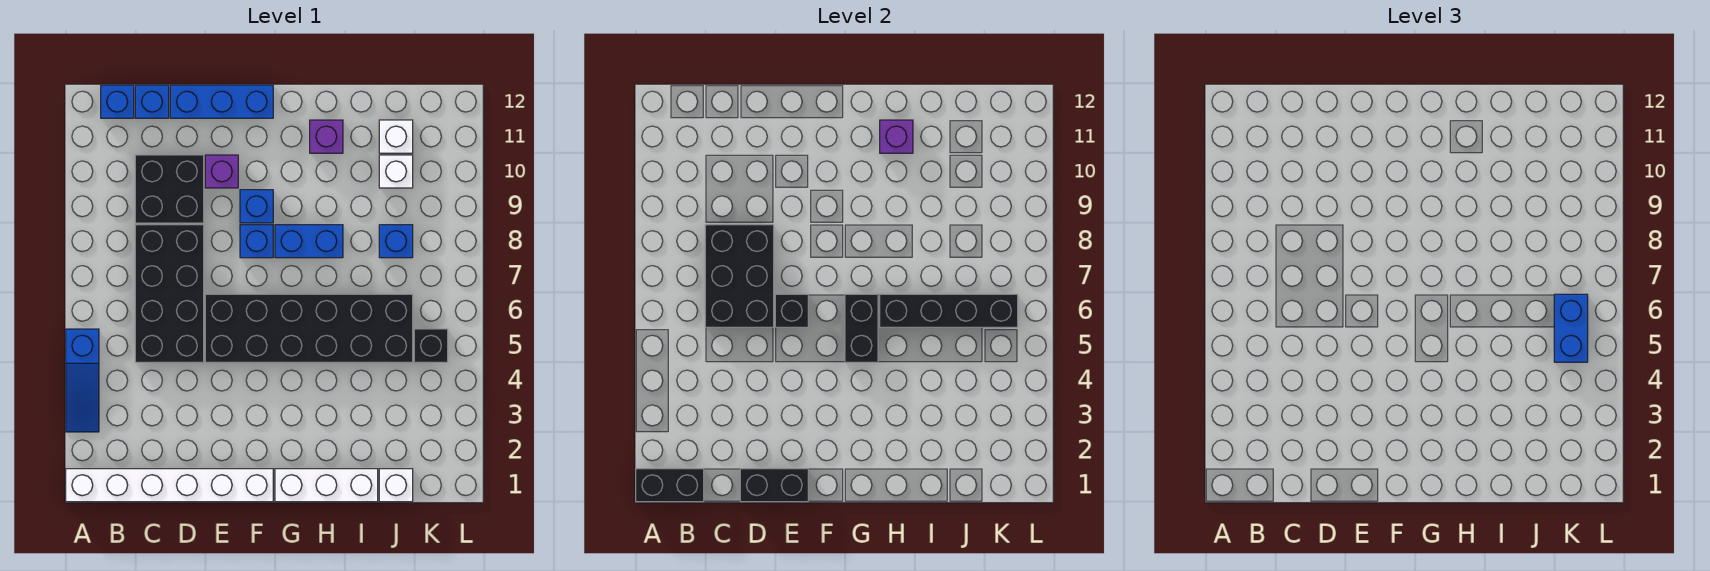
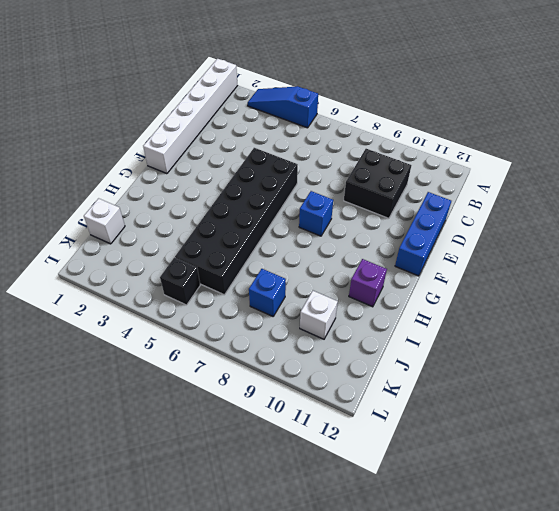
none -> blue brick B12 level 1
none -> black brick C5:D8 level 1
none -> blue brick C12 level 1

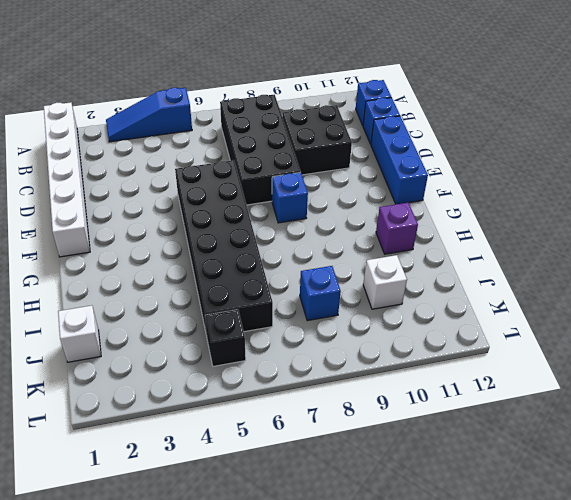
black brick B7:E8 level 1 -> black brick C5:D8 level 1
none -> purple brick E10 level 1
none -> blue brick F9 level 1
none -> white brick G1:I1 level 1

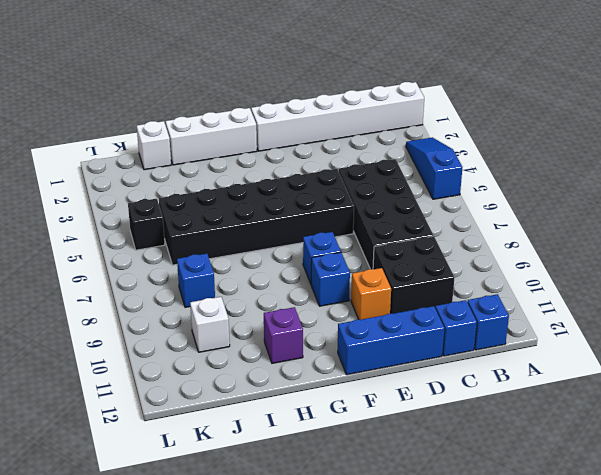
orange brick E10 level 1 -> purple brick E10 level 1
none -> blue brick G8:H8 level 1
none -> white brick J11 level 1
none -> black brick A1:B1 level 2

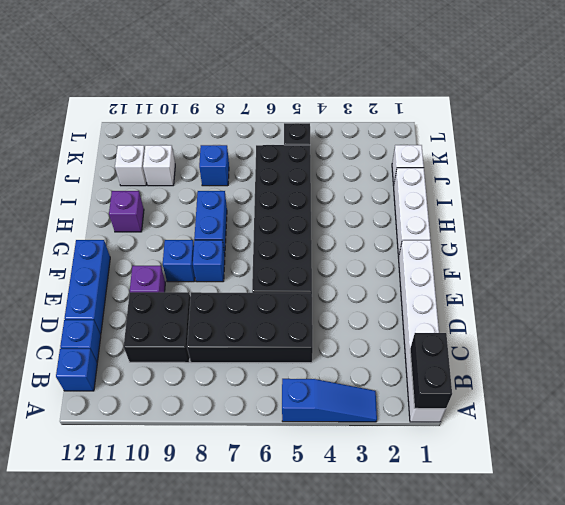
none -> black brick C6:D8 level 2
none -> black brick D1:E1 level 2
none -> black brick E6 level 2

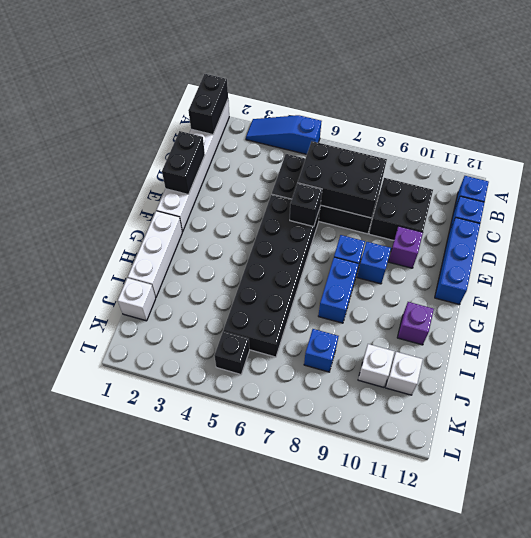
none -> black brick G5:G6 level 2
none -> black brick H6:K6 level 2
none -> purple brick H11 level 2

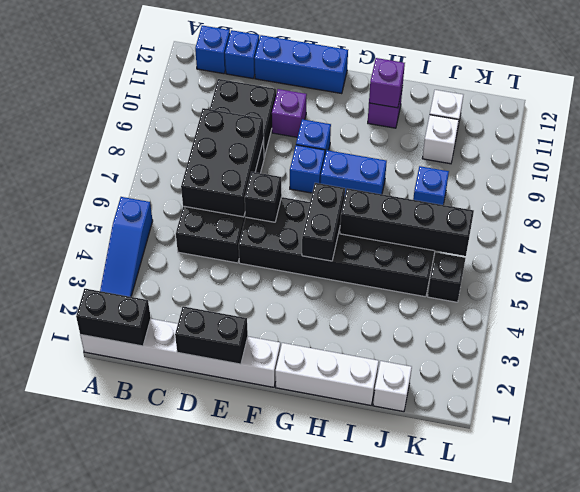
none -> blue brick K5:K6 level 3

